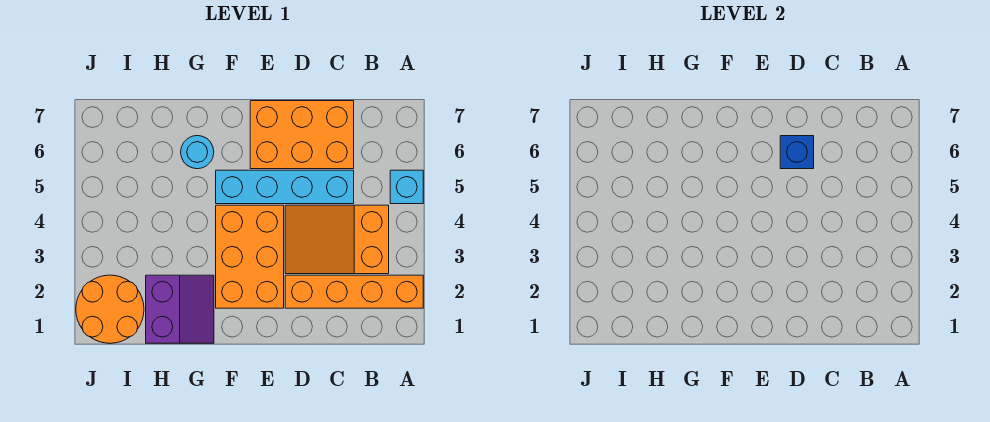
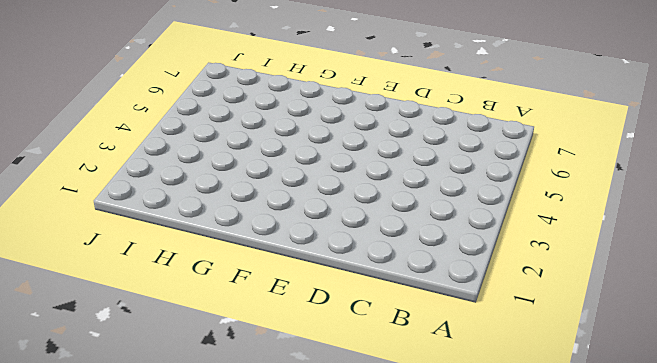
none -> orange brick A2:D2 level 1
none -> cyan brick A5 level 1

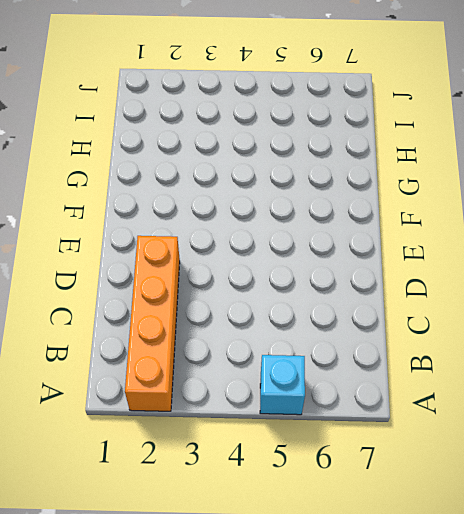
none -> orange slope B3:D4 level 1 top B
none -> cyan brick C5:F5 level 1

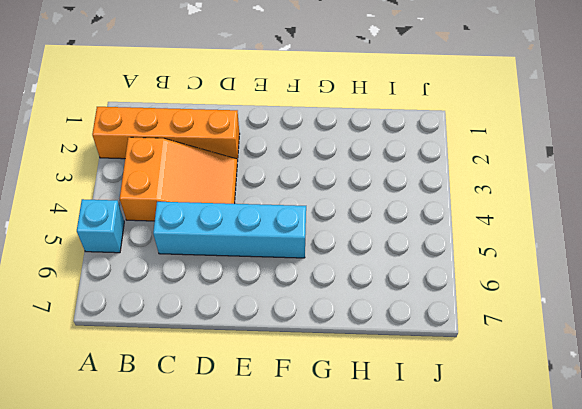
none -> orange brick C6:E7 level 1
none -> orange brick E2:F4 level 1

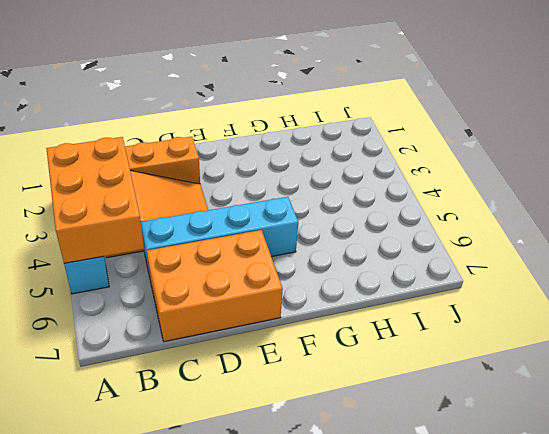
orange brick A3:B5 level 2 -> orange brick E2:F4 level 1
none -> purple slope G1:H2 level 1 top H
none -> cyan round brick G6 level 1

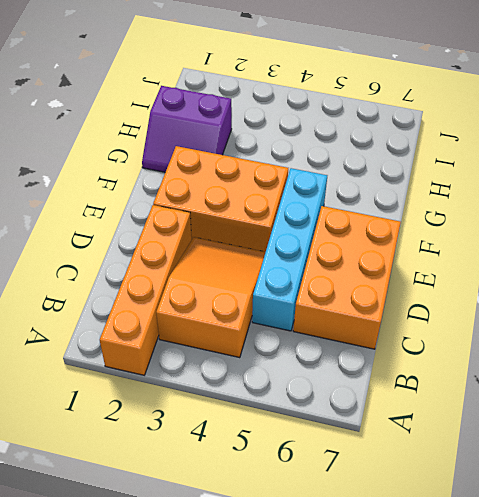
none -> cyan brick A5 level 1
none -> cyan round brick G6 level 1

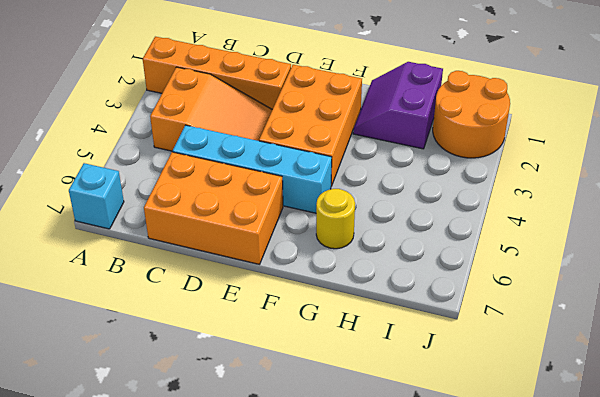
cyan brick A7 level 1 -> cyan brick A5 level 1
yellow round brick G6 level 1 -> cyan round brick G6 level 1
none -> blue brick D6 level 2

